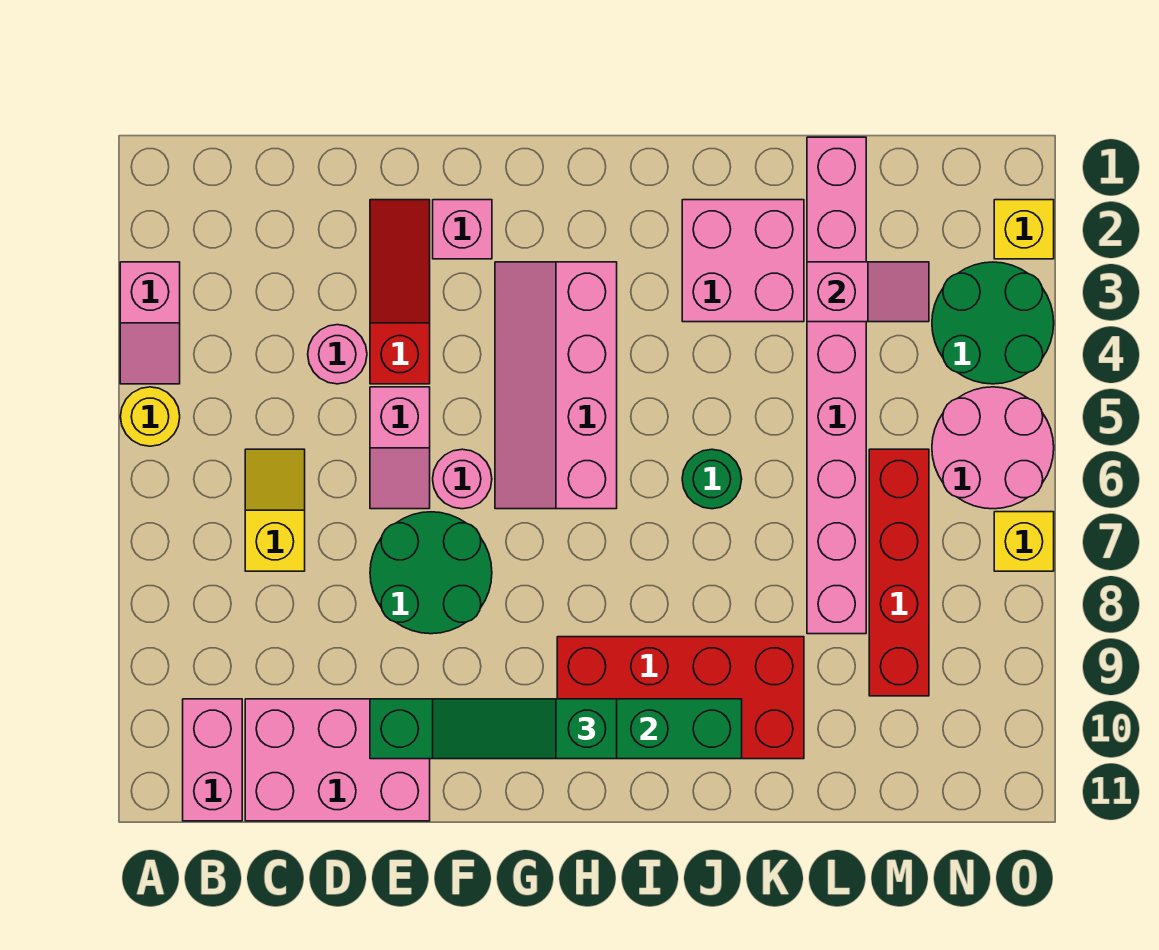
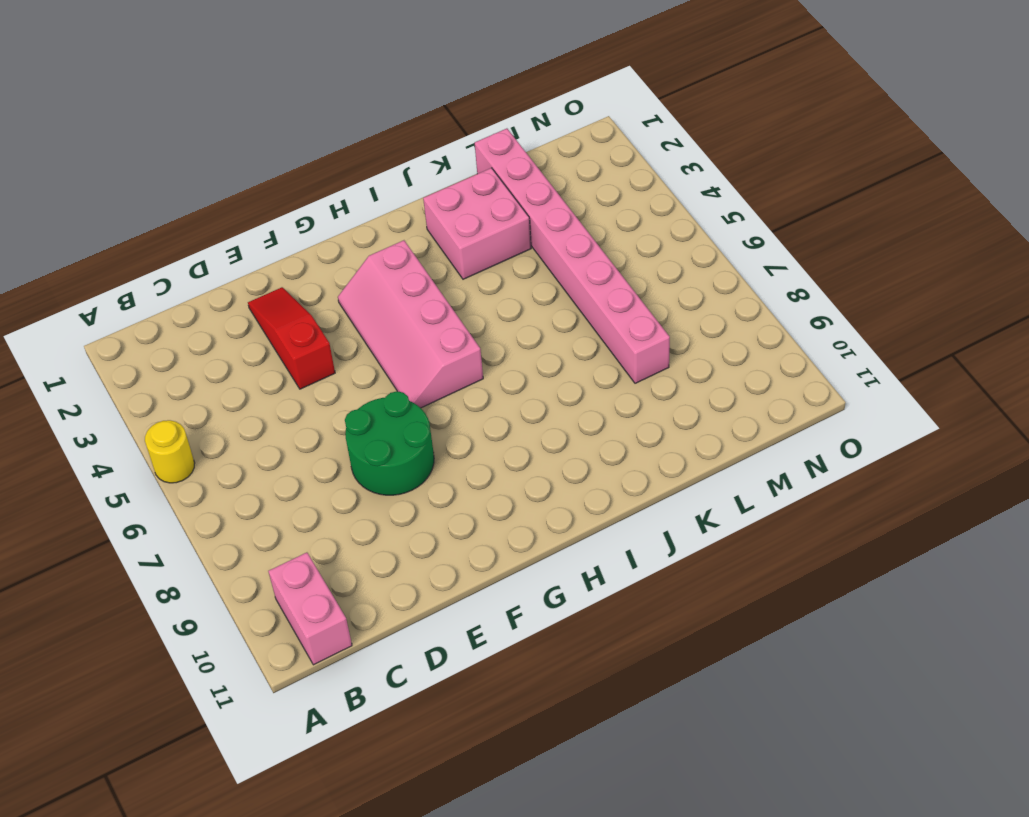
none -> pink slope A3:A4 level 1 top 3
none -> yellow slope C6:C7 level 1 top 7
none -> pink brick C10:E11 level 1

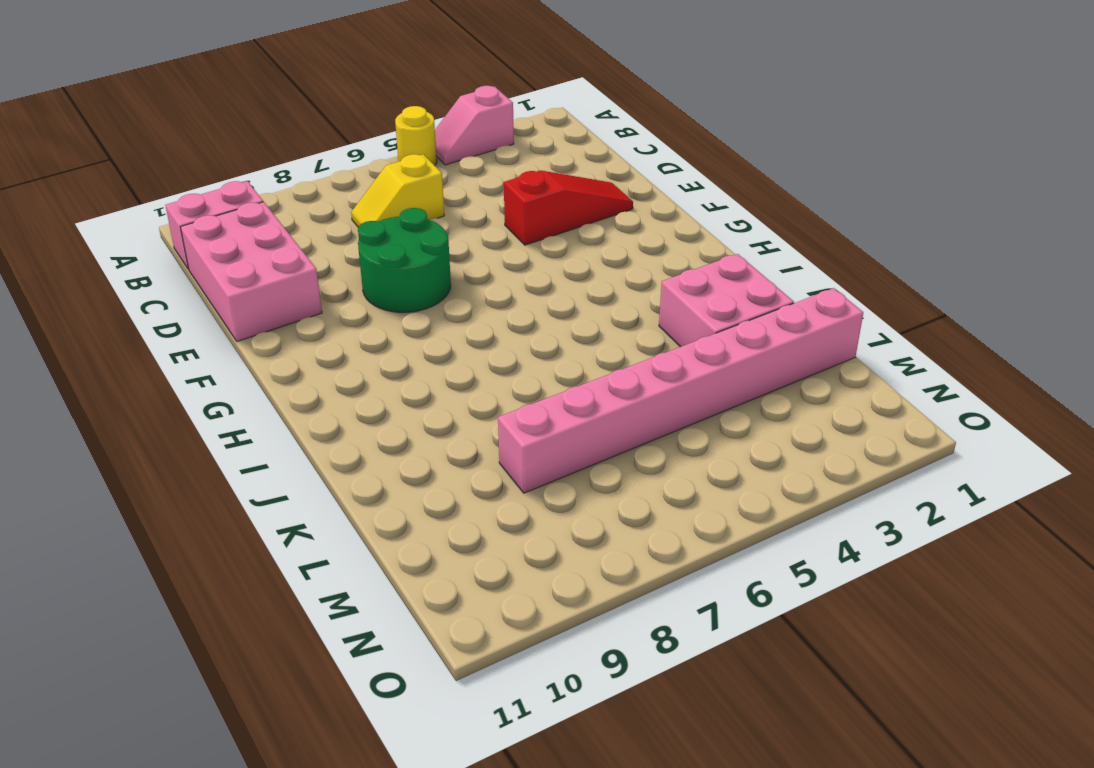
yellow slope C6:C7 level 1 top 6 -> yellow slope C6:C7 level 1 top 7
none -> pink round brick D4 level 1
none -> pink slope E5:E6 level 1 top 5
none -> pink brick F2 level 1

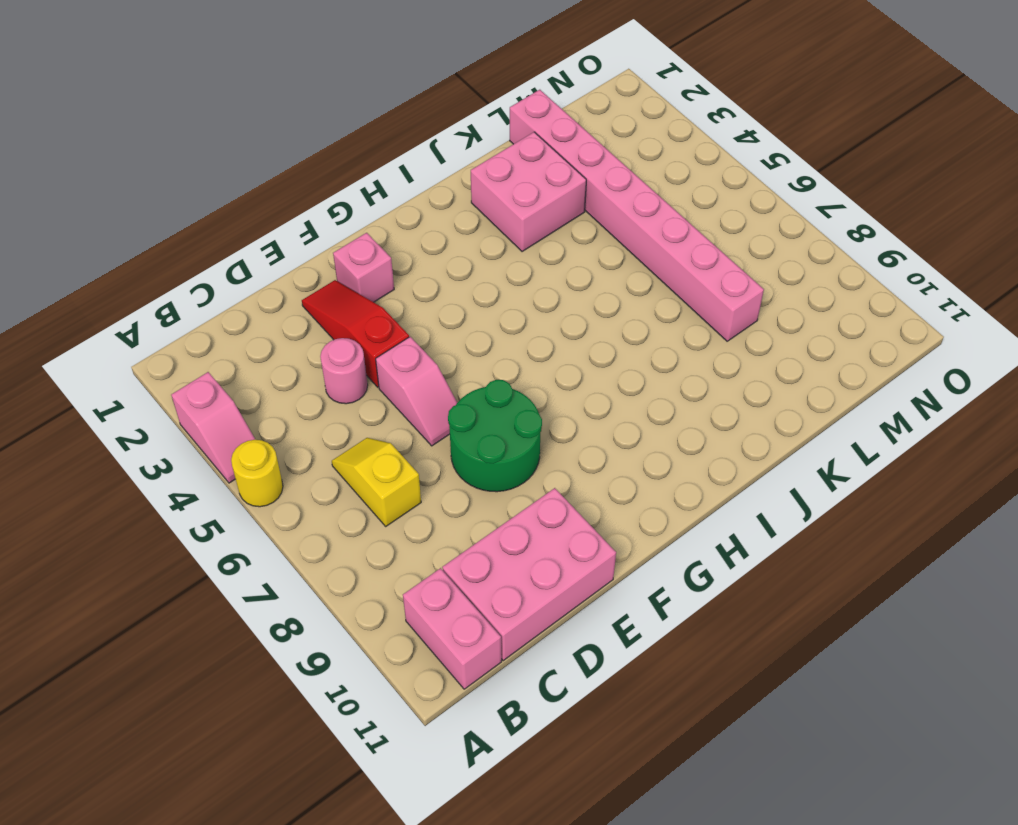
none -> pink round brick F6 level 1
none -> pink slope G3:H6 level 1 top H
none -> red brick H9:K10 level 1

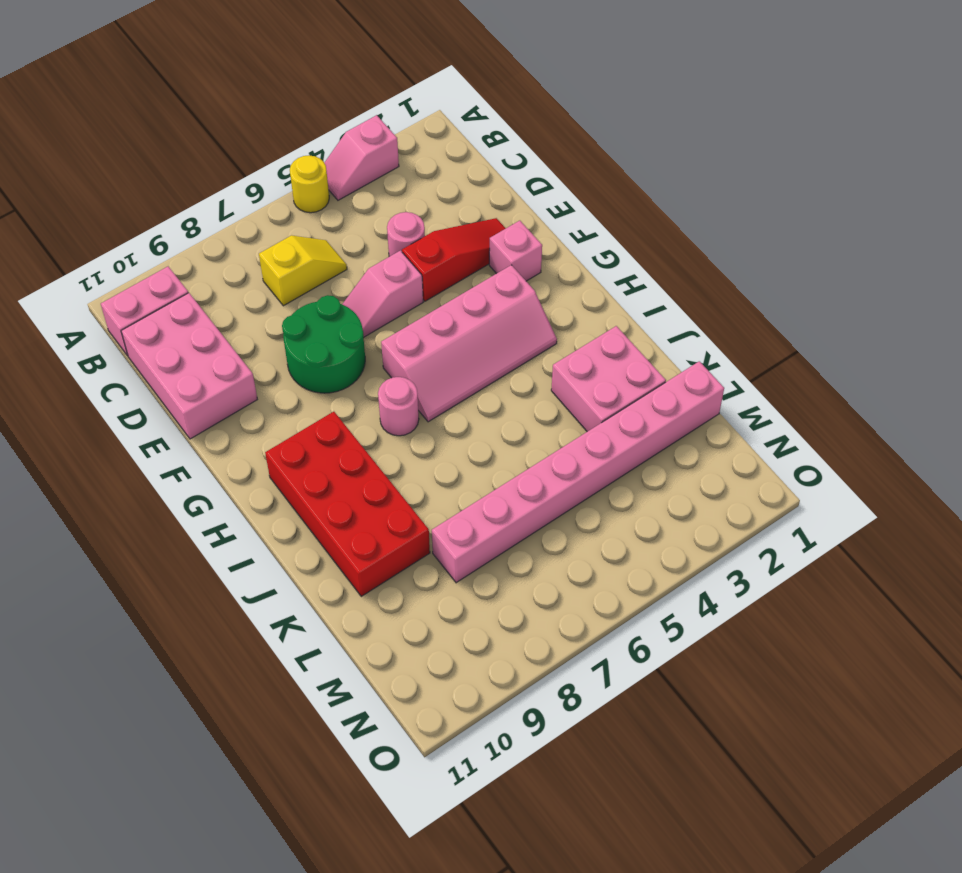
pink slope G3:H6 level 1 top G -> pink slope G3:H6 level 1 top H
pink round brick H7 level 1 -> pink round brick F6 level 1
none -> green round brick J6 level 1
none -> red brick M6:M9 level 1
none -> green round brick N3:O4 level 1

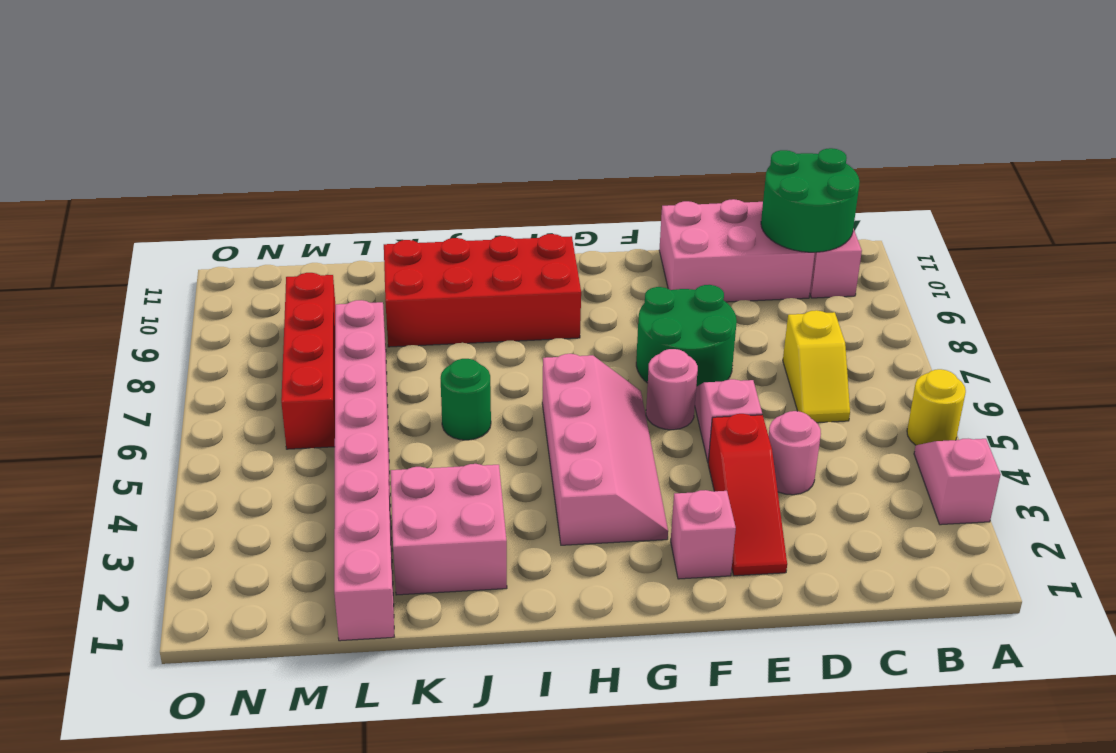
green round brick B10:C11 level 2 -> green round brick N3:O4 level 1
none -> pink round brick N5:O6 level 1
none -> yellow brick O2 level 1
none -> yellow brick O7 level 1

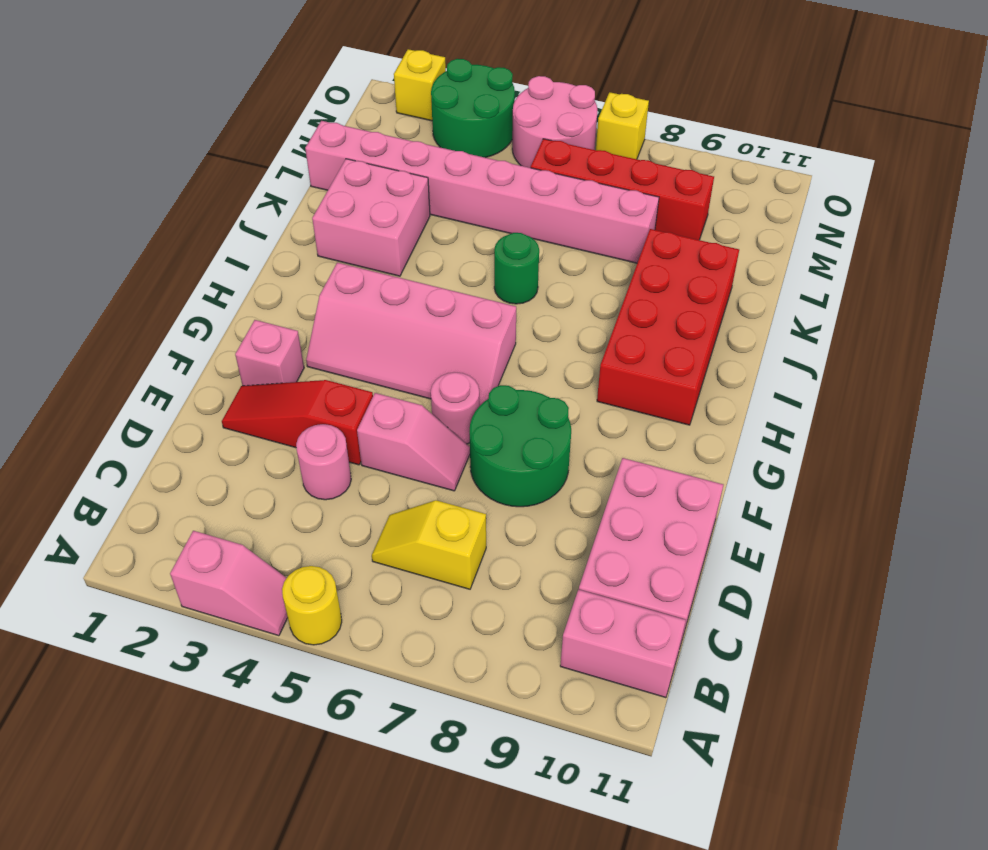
none -> green brick E10:J10 level 2
none -> pink slope L3:M3 level 2 top L
none -> green slope F10:H10 level 3 top H

